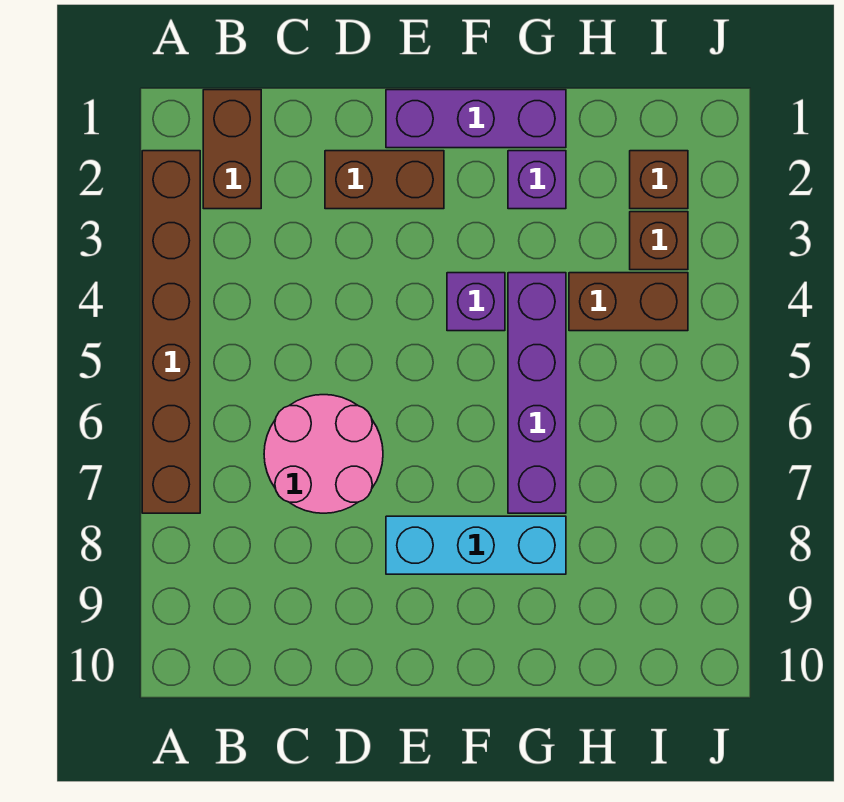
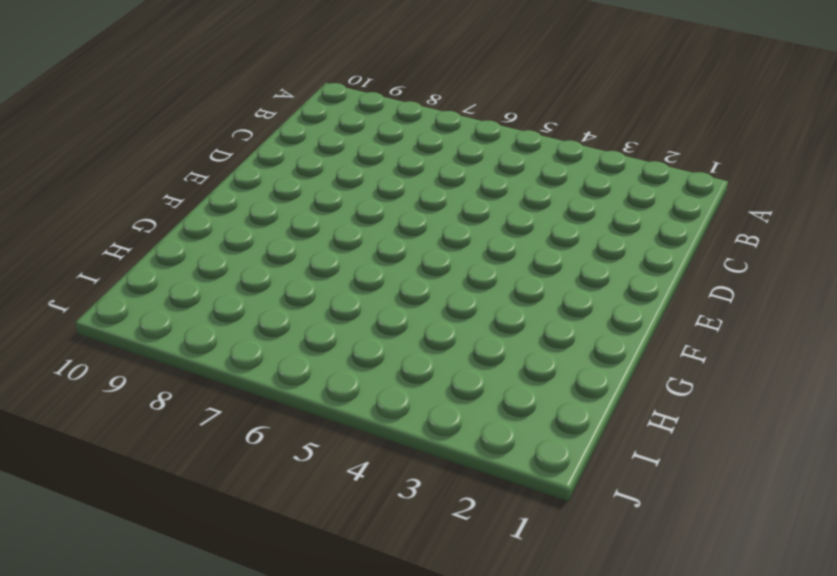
none -> brown brick A2:A7 level 1
none -> brown brick B1:B2 level 1
none -> pink round brick C6:D7 level 1

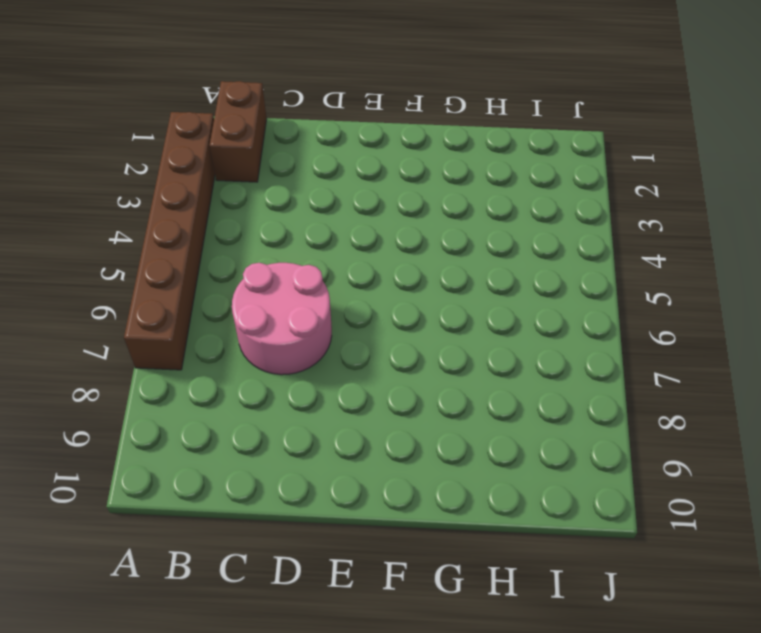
none -> brown brick D2:E2 level 1
none -> purple brick E1:G1 level 1
none -> cyan brick E8:G8 level 1

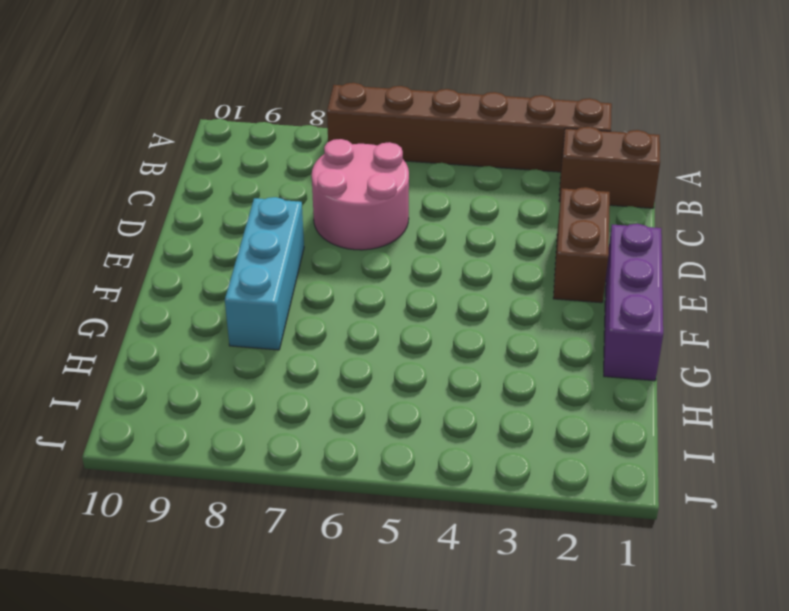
none -> purple brick F4 level 1
none -> purple brick G2 level 1
none -> purple brick G4:G7 level 1

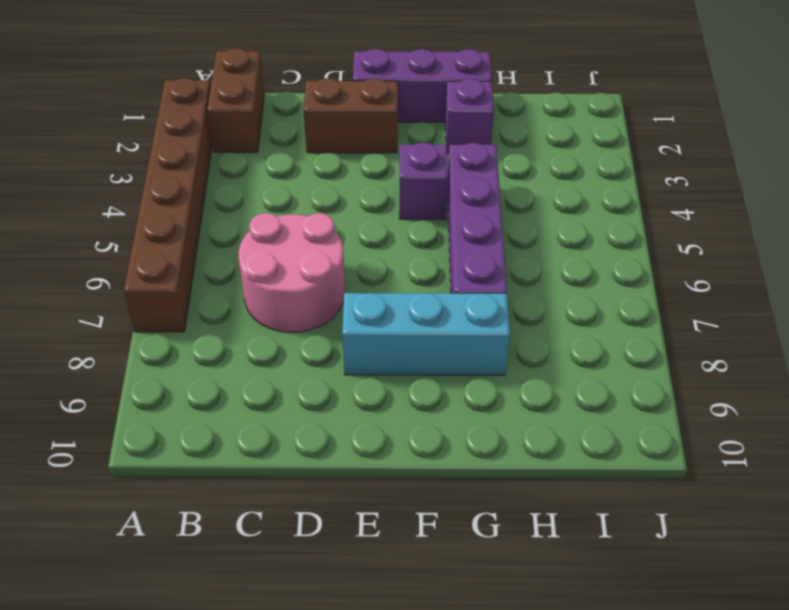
none -> brown brick H4:I4 level 1
none -> brown brick I2 level 1
none -> brown brick I3 level 1

